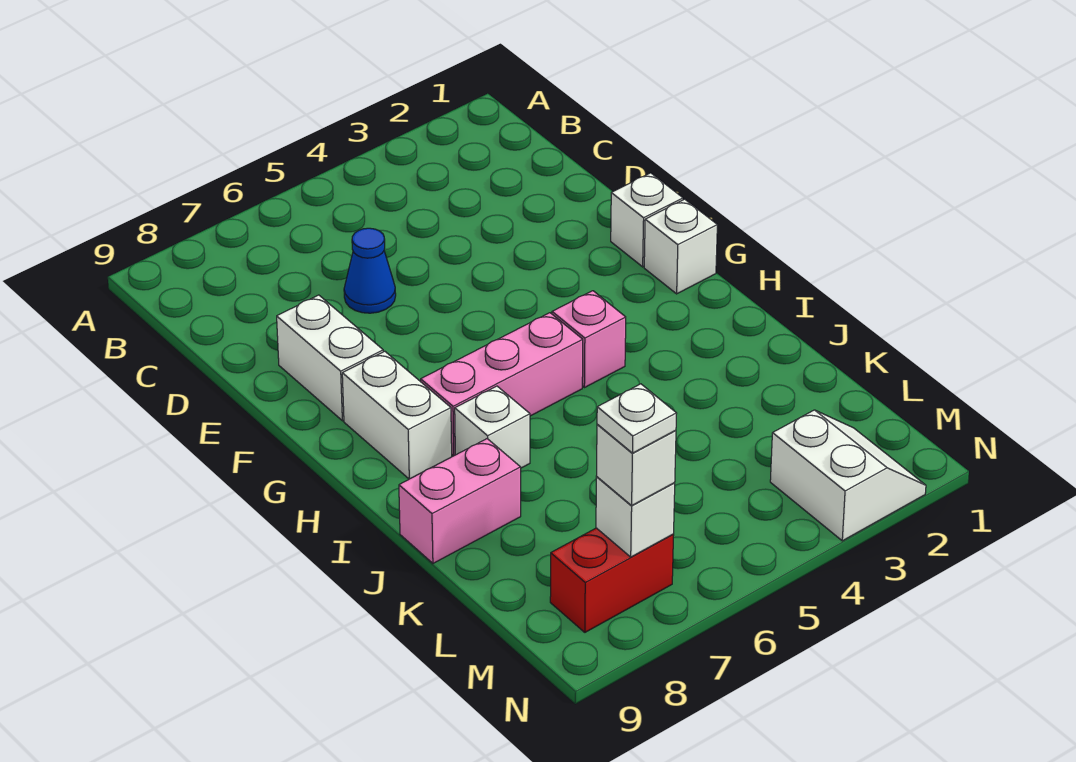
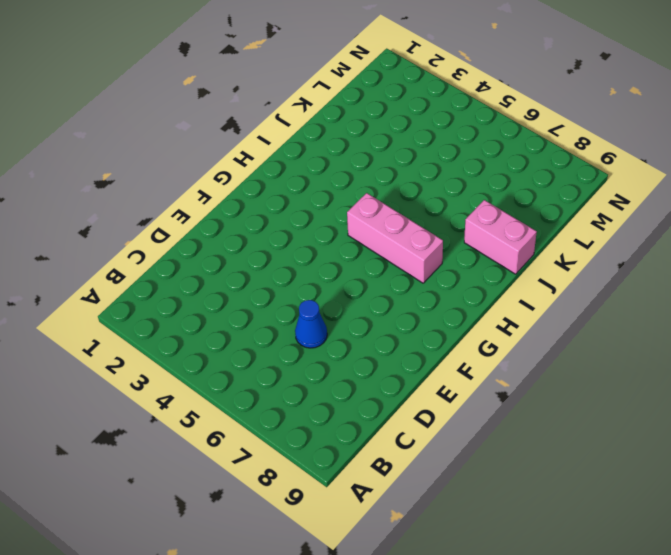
none -> white brick E8:F8 level 1
none -> white brick F1 level 1
none -> white brick G1 level 1

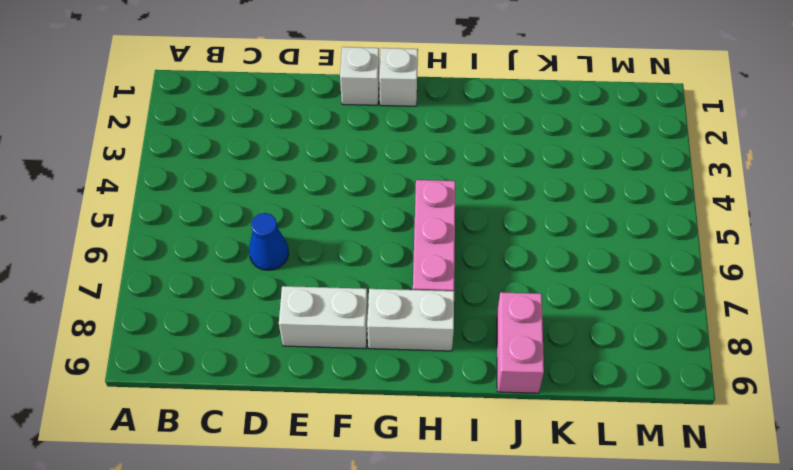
none -> pink brick H4 level 1
none -> white brick I7 level 1
none -> white slope M2:N3 level 1 top 3

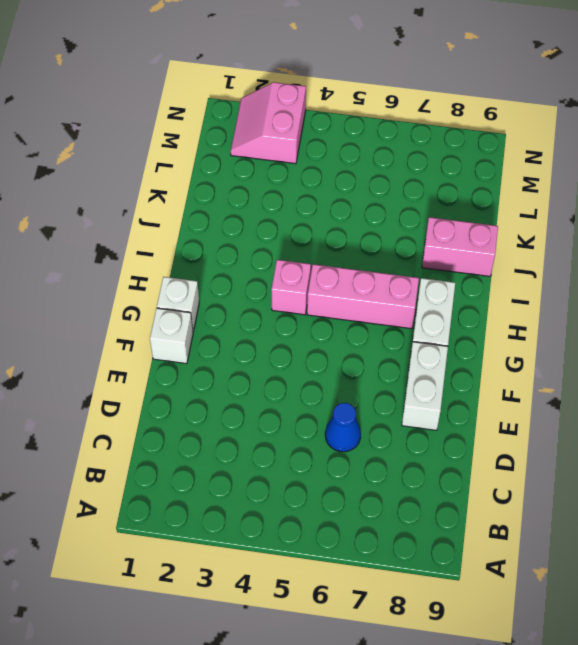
pink slope M2:N3 level 1 top 3 -> white slope M2:N3 level 1 top 3
none -> white brick I7 level 1
none -> red brick M7:M8 level 1
none -> white brick M7 level 2

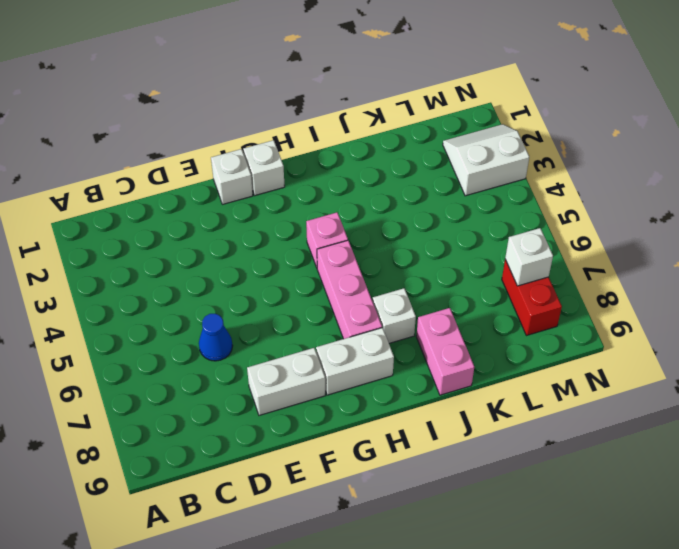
none -> white brick M7 level 3
none -> white plate M7 level 4

